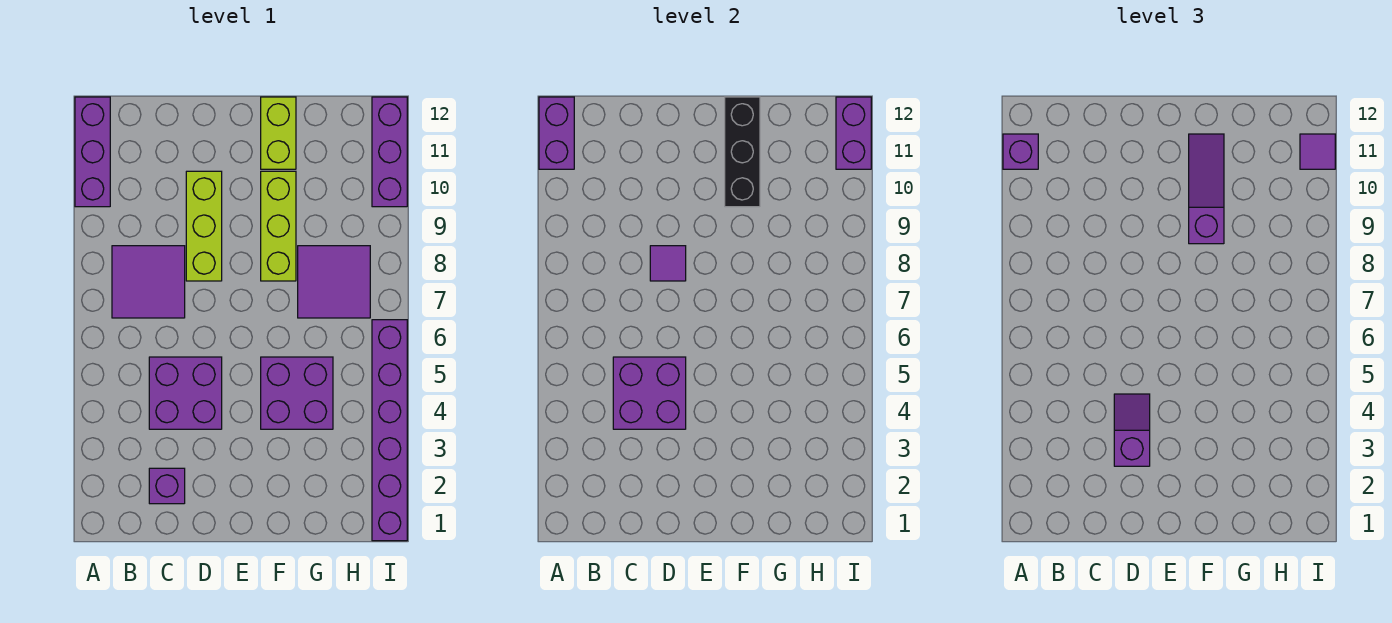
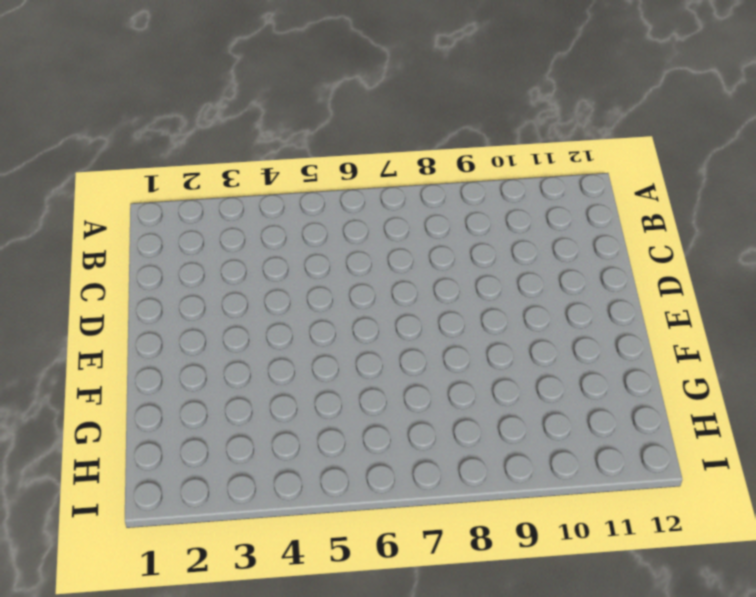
none -> purple brick A10:A12 level 1
none -> purple tile B7:C8 level 1
none -> purple brick C2 level 1

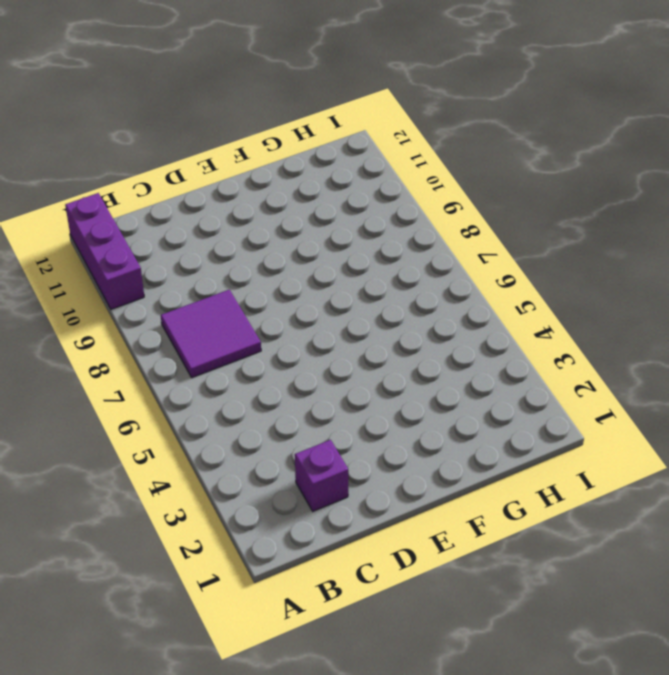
none -> purple brick C4:D5 level 1
none -> lime brick D8:D10 level 1
none -> purple brick F4:G5 level 1

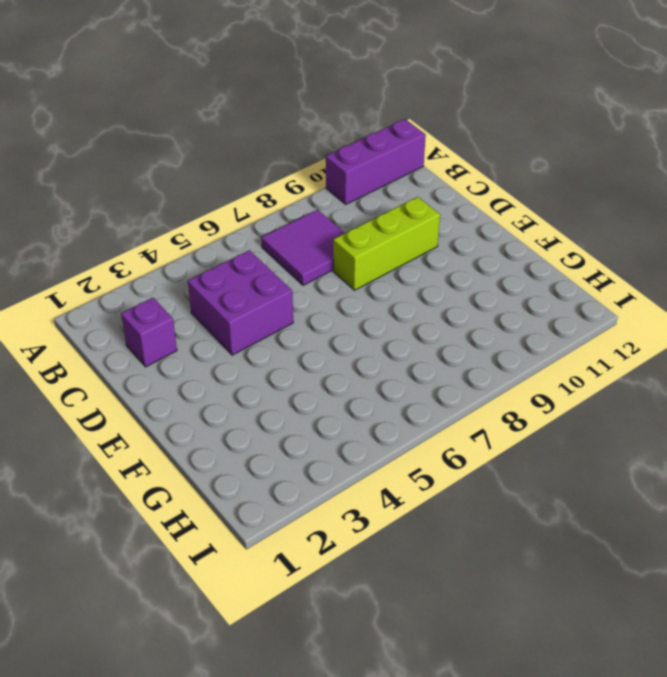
none -> purple brick F4:G5 level 1
none -> lime brick F8:F10 level 1
none -> lime brick F11:F12 level 1

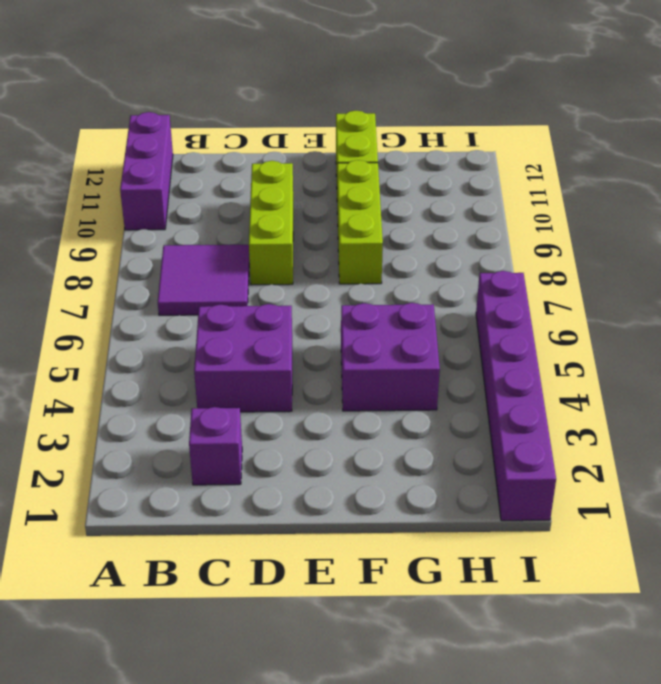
none -> purple tile G7:H8 level 1
none -> purple brick I10:I12 level 1
none -> purple brick A11:A12 level 2

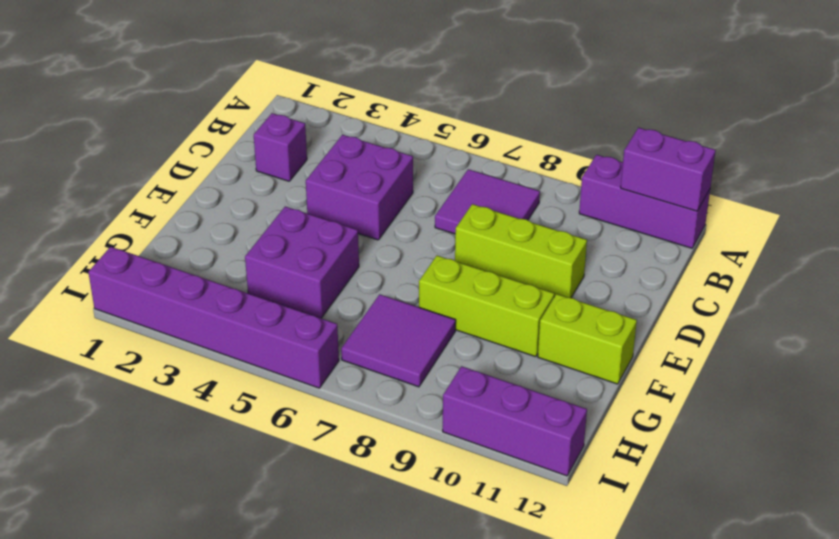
none -> purple brick C4:D5 level 2
none -> purple tile D8 level 2
none -> black brick F10:F12 level 2

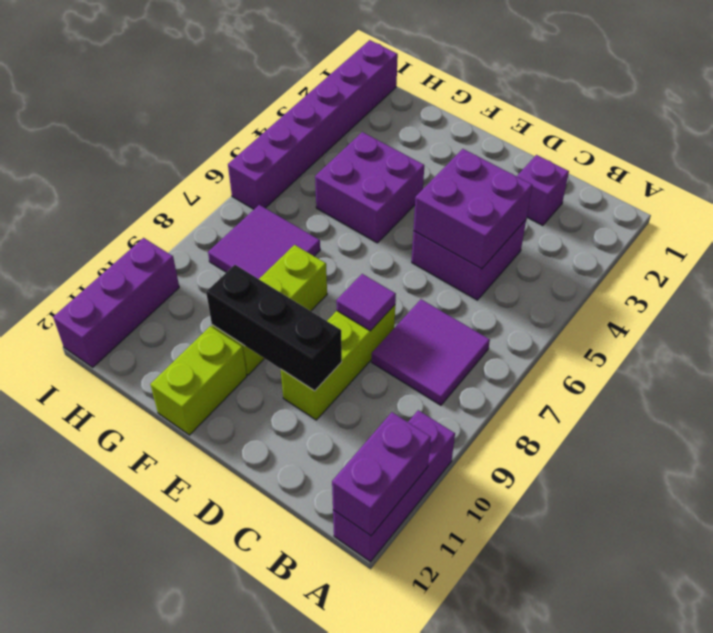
black brick D10:F10 level 2 -> black brick F10:F12 level 2
none -> purple brick I11:I12 level 2
none -> purple brick A11 level 3
none -> purple slope D3:D4 level 3 top 3

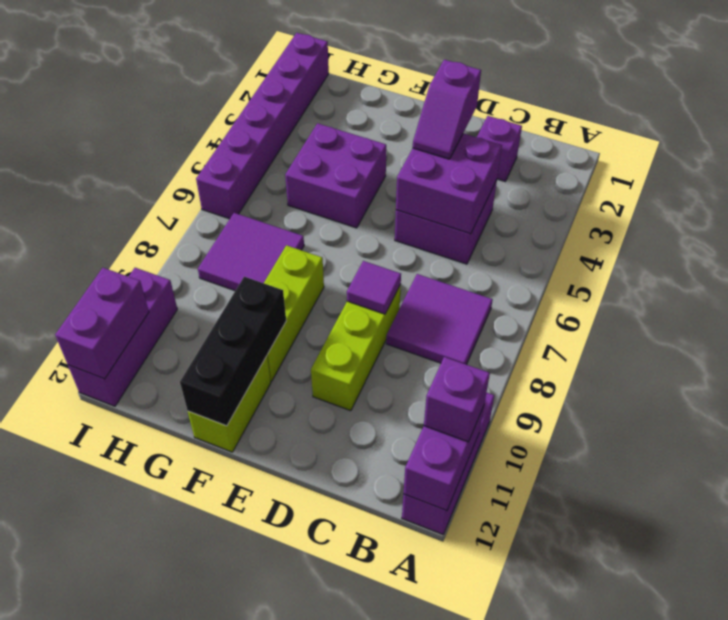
none -> purple slope F9:F11 level 3 top 9
none -> purple tile I11 level 3

